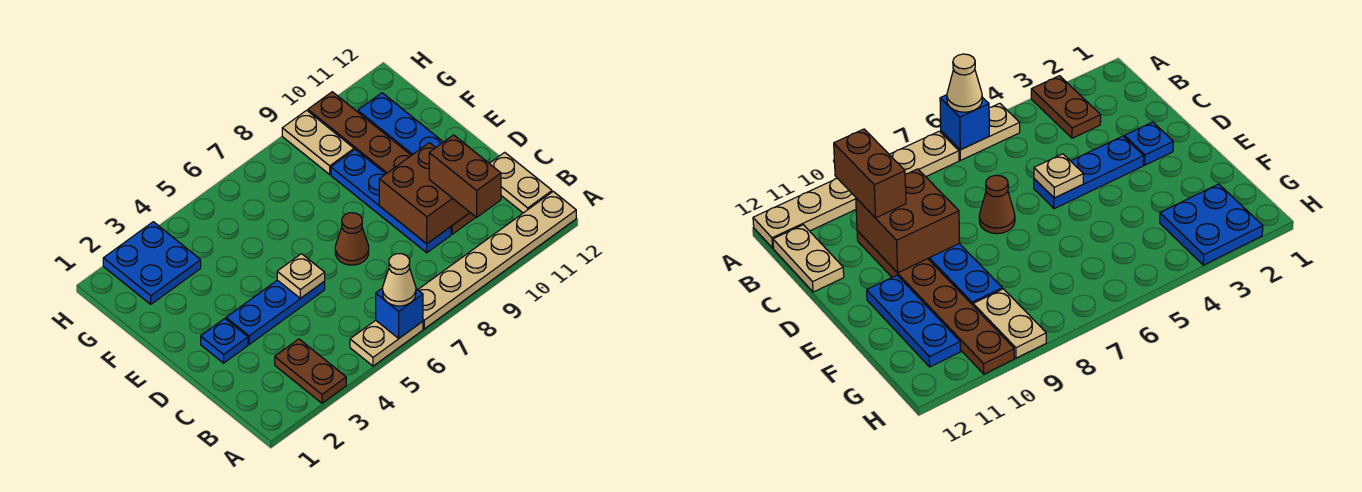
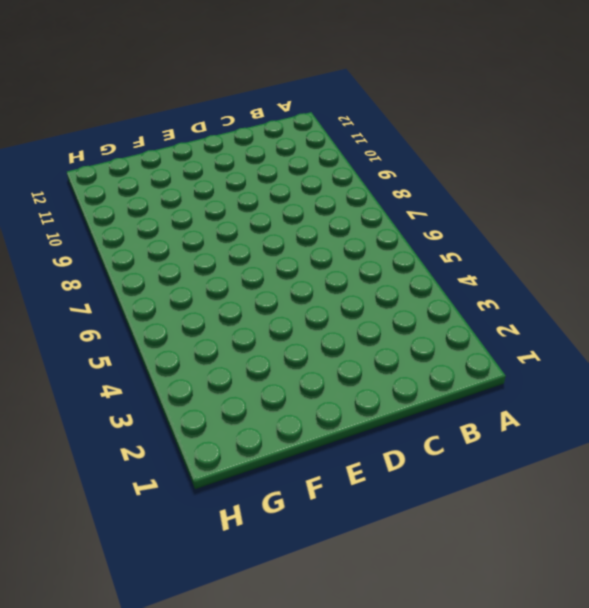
none -> brown plate A3:B3 level 1
none -> tan plate A5:A6 level 1
none -> tan plate A7:A12 level 1

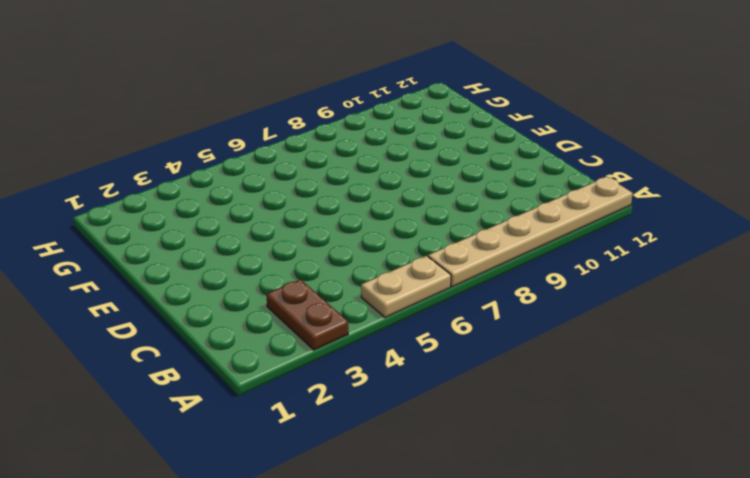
none -> tan plate B12:C12 level 1
none -> blue plate C9:F9 level 1
none -> brown plate C10:H10 level 1

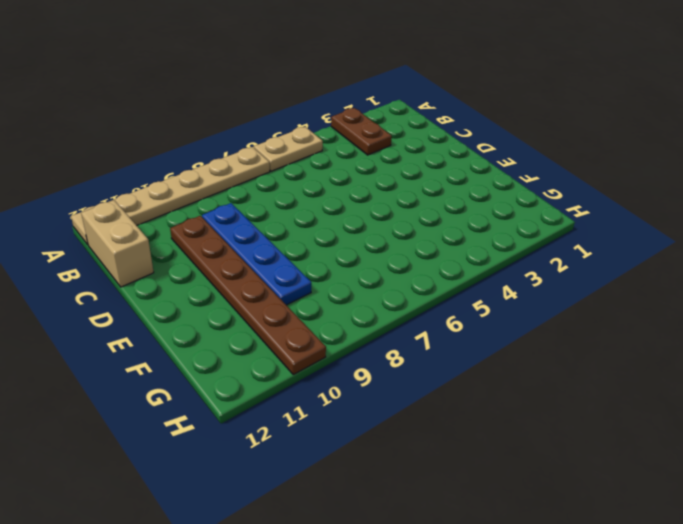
tan brick B12:C12 level 1 -> tan plate B12:C12 level 1
none -> blue plate D2 level 1
none -> blue plate D3:D5 level 1
none -> brown cone D7 level 1

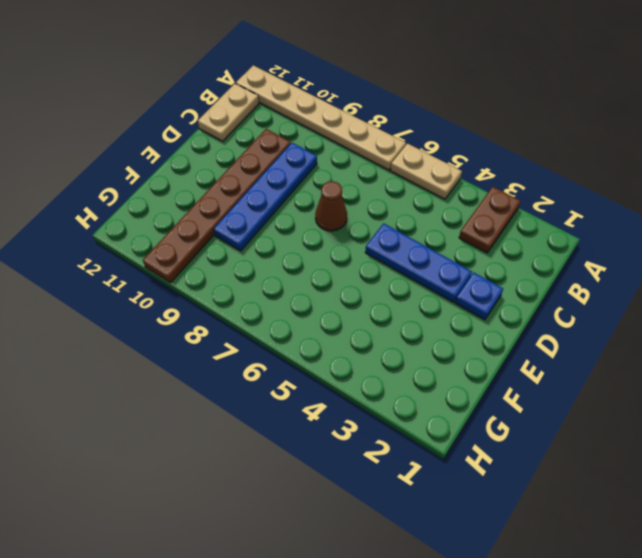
none -> blue plate E11:G11 level 1
none -> blue plate G2:H3 level 1
none -> tan plate G9:H9 level 1

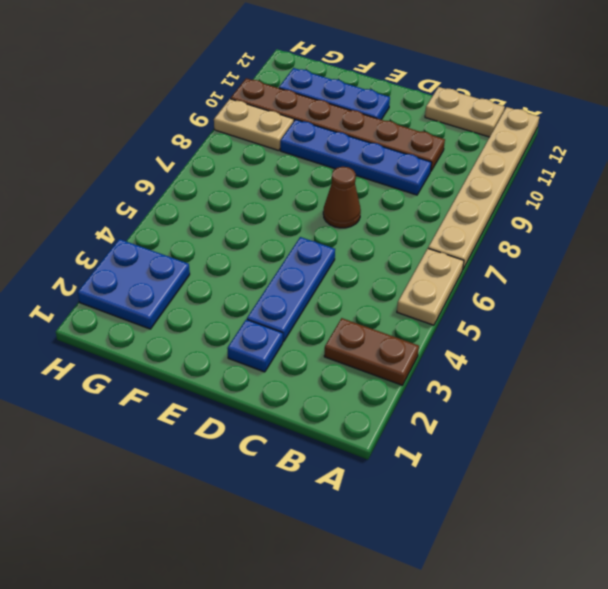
none -> blue brick A6 level 2
none -> brown brick C9:D10 level 2
none -> tan plate D5 level 2

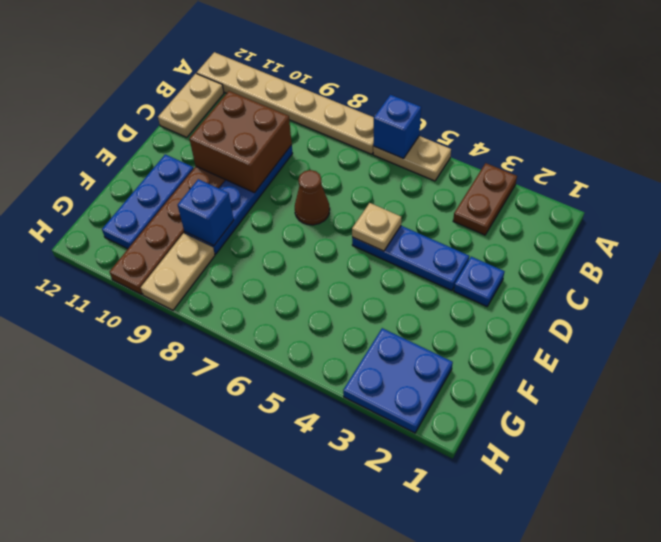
blue brick F9 level 2 -> none
none -> tan cone A6 level 3
none -> brown brick B10:C10 level 3

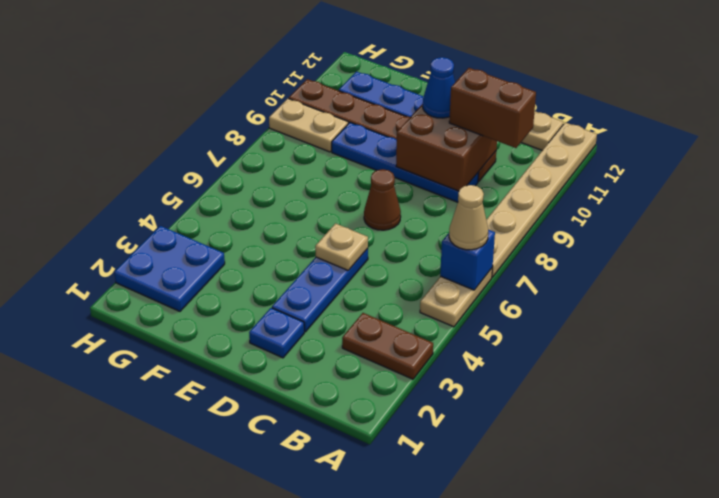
blue cone D10 level 3 -> none

